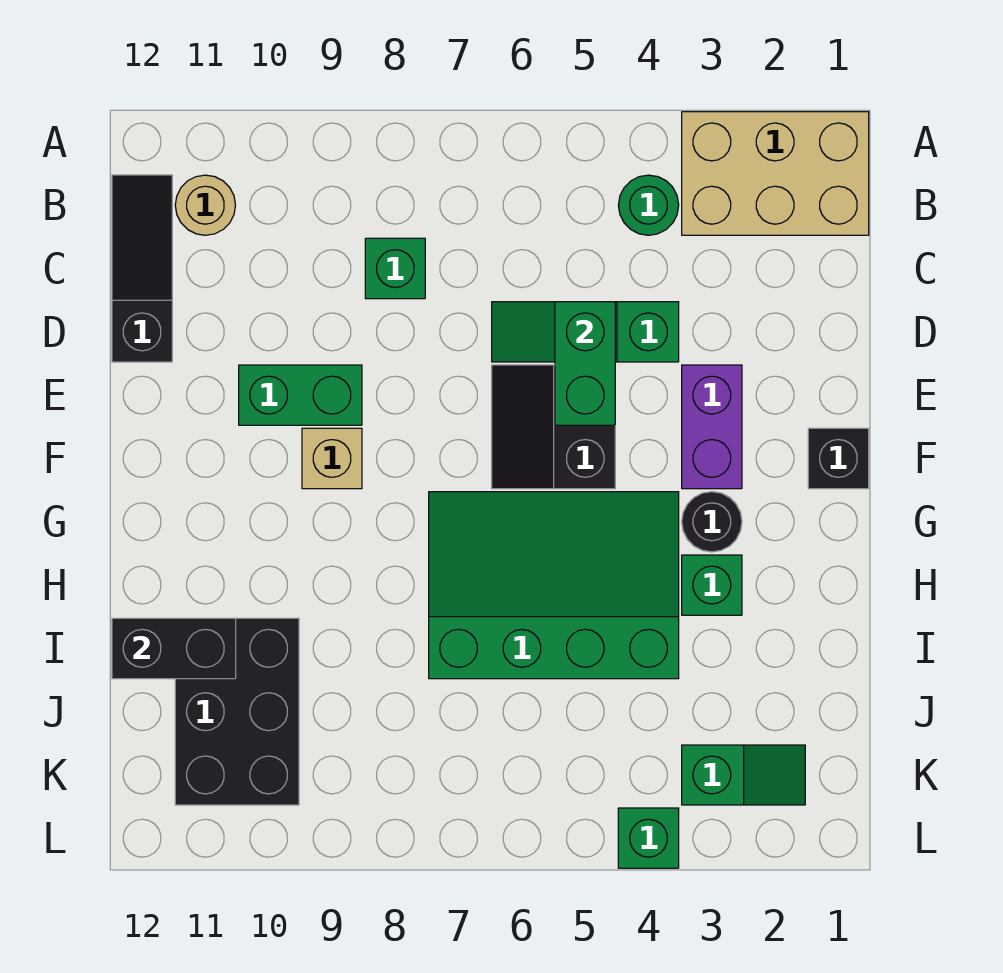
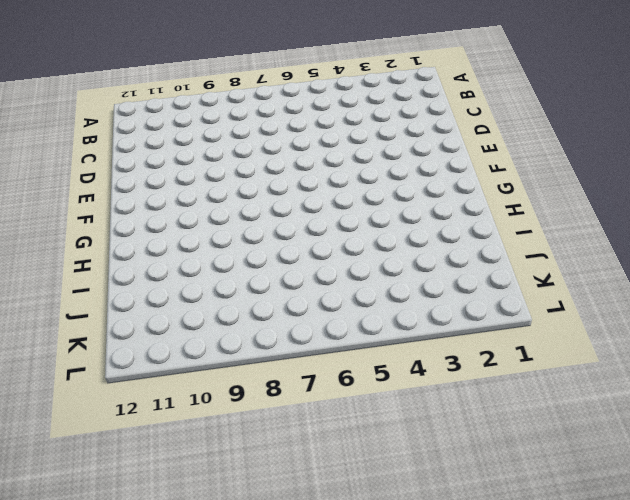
none -> tan brick A1:B3 level 1
none -> green round brick B4 level 1
none -> tan round brick B11 level 1

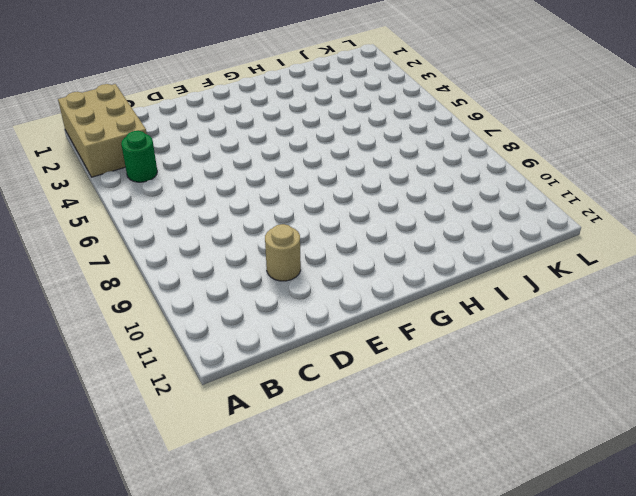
tan round brick D10 level 1 -> tan round brick B11 level 1
none -> black slope B12:D12 level 1 top D
none -> green brick C8 level 1
none -> green slope D4:D6 level 1 top 4

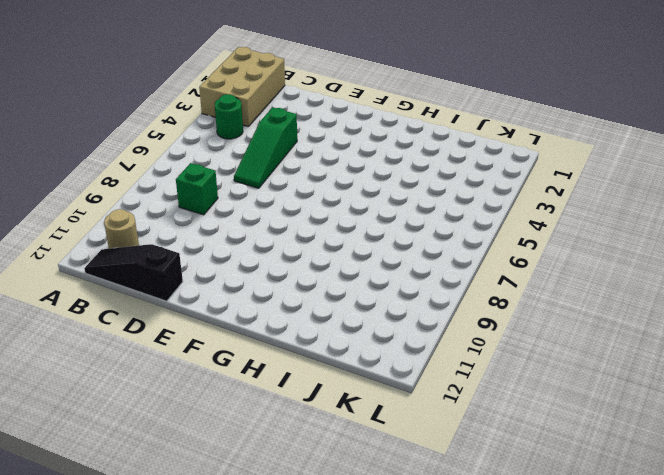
none -> purple brick E3:F3 level 1
none -> black slope E5:F6 level 1 top 5
none -> green brick E9:E10 level 1

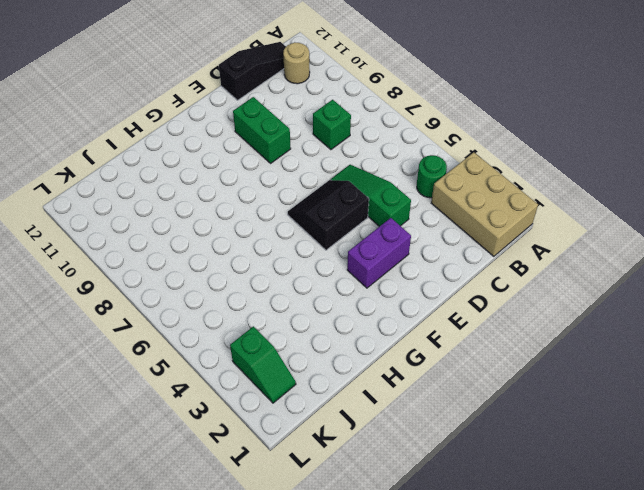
none -> black brick F1 level 1
none -> tan brick F9 level 1
none -> black round brick G3 level 1

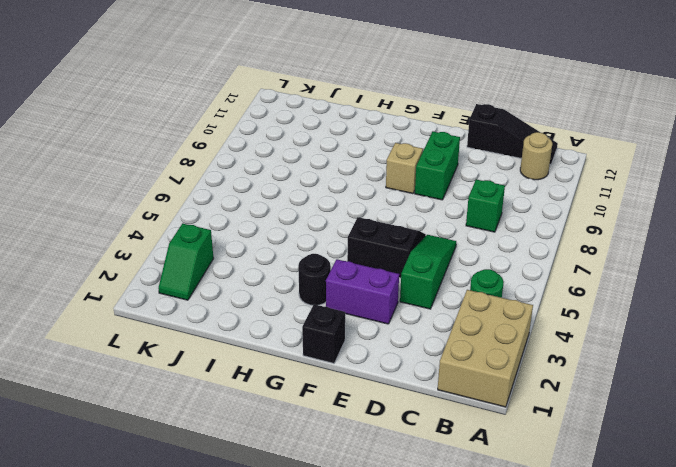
none -> green slope G4:I7 level 1 top I
none -> green brick H3 level 1
none -> black brick I10:K11 level 1

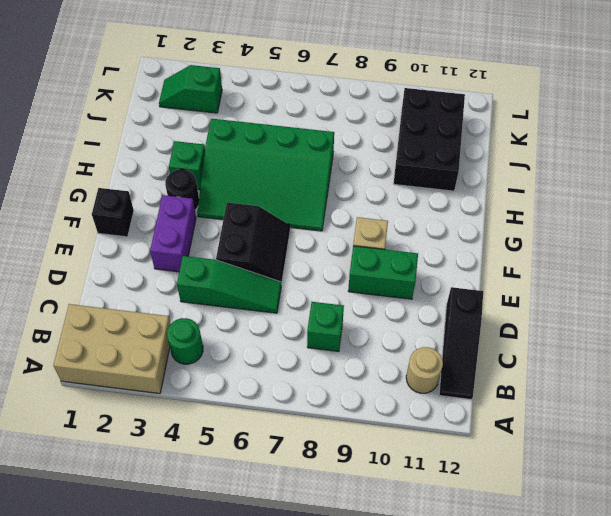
none -> green brick L4 level 1
none -> green brick D5:E5 level 2
none -> black brick I11:I12 level 2

